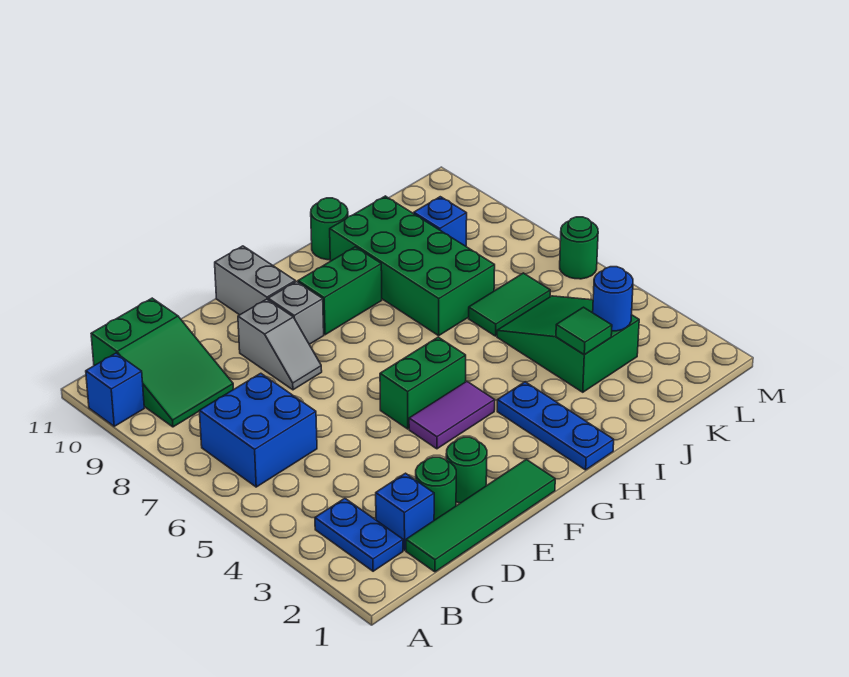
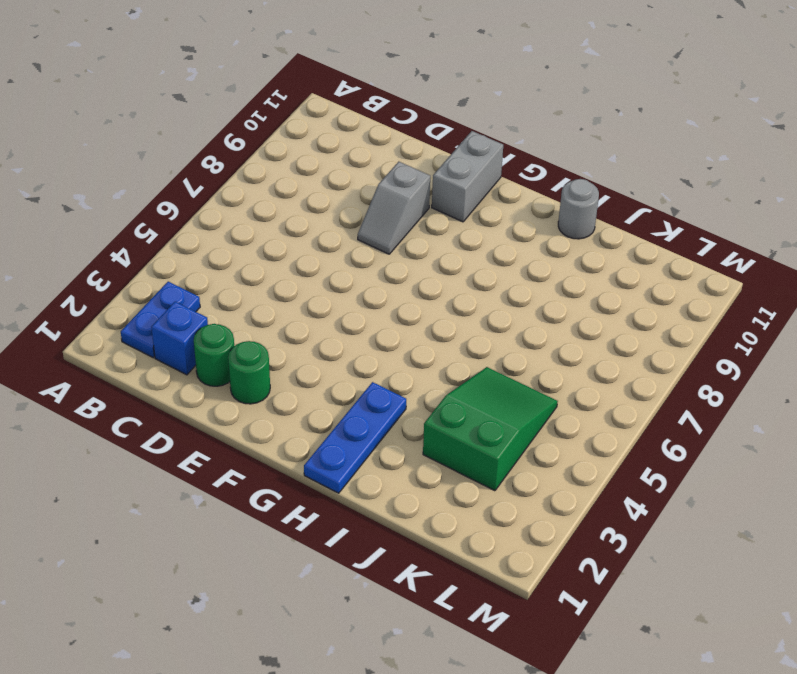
grey round brick I11 level 1 -> green round brick I11 level 1
none -> blue brick A10 level 1
none -> blue brick B6:C7 level 1
none -> green slope B9:C11 level 1 top 11

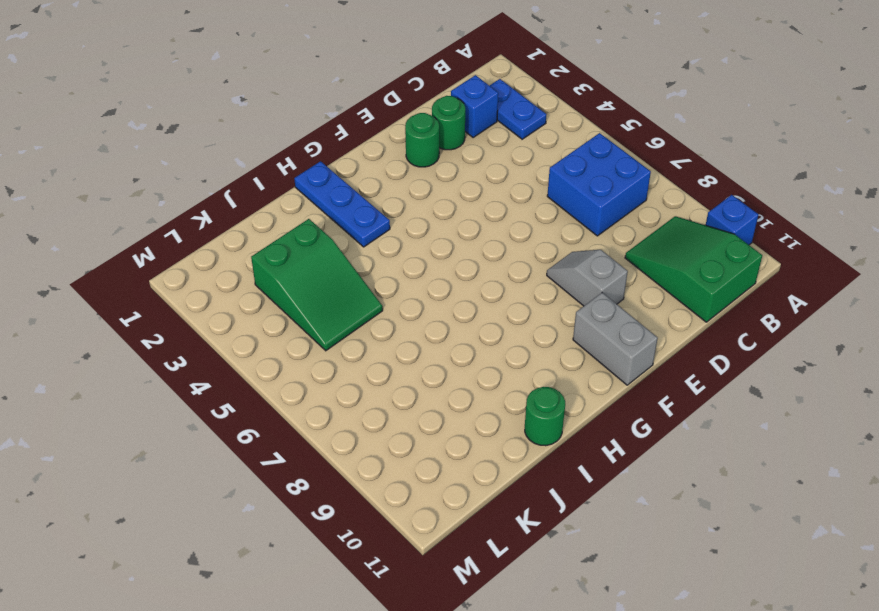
none -> green tile C1:F1 level 1
none -> purple tile F4:G4 level 1
none -> green brick F5:G5 level 1

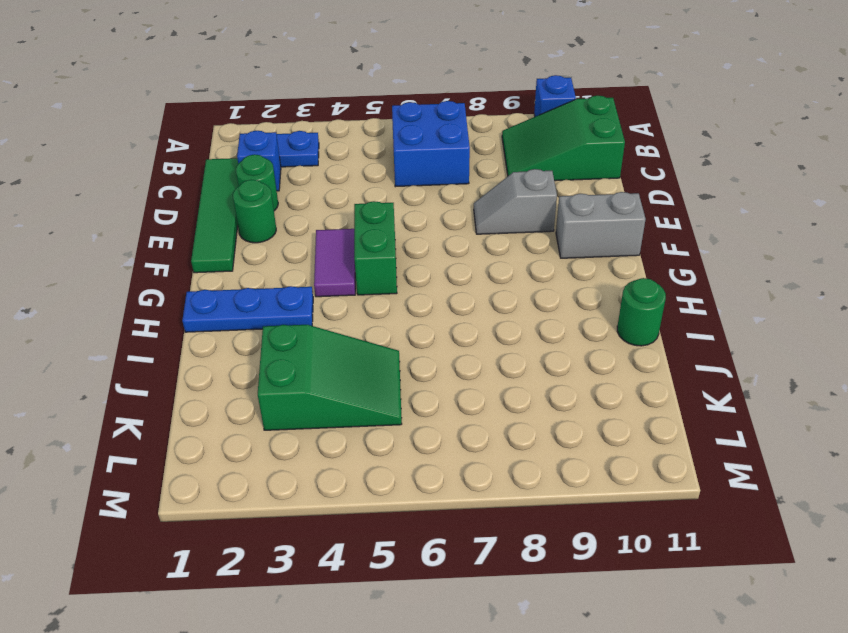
none -> grey brick F9 level 1
none -> green brick G9:H9 level 1
none -> green brick I7:J10 level 1

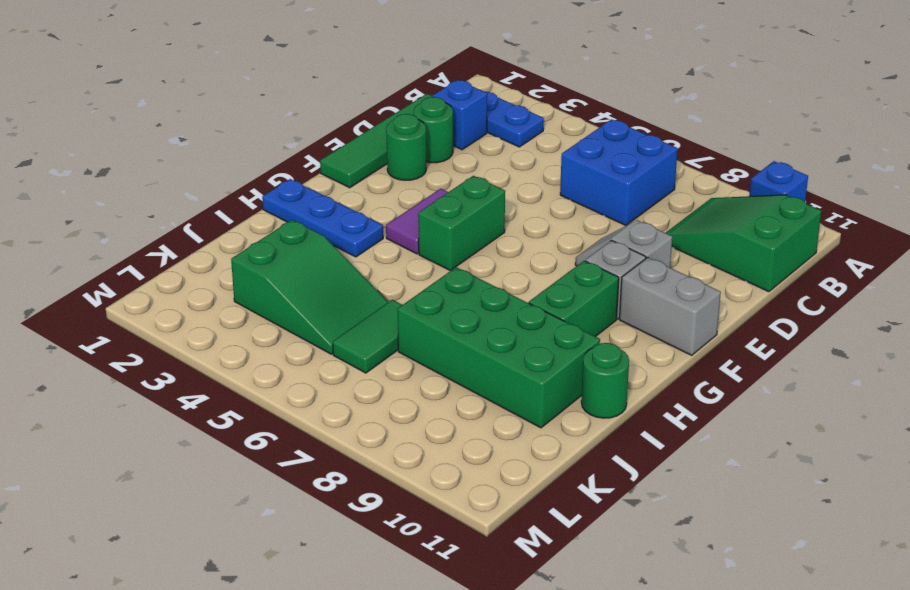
none -> blue brick K9 level 1
none -> green round brick M6 level 1
none -> green tile J3 level 2

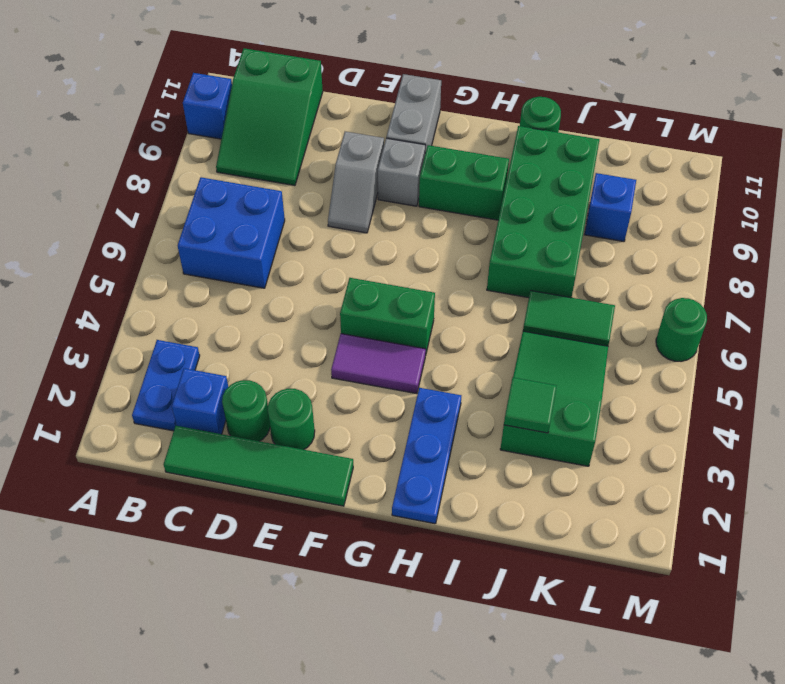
none -> blue round brick K3 level 2

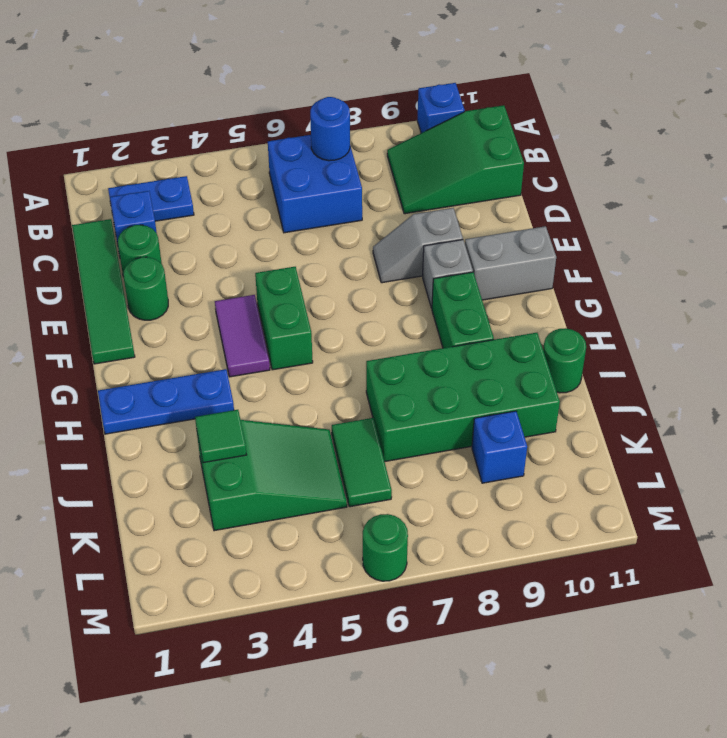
blue round brick B7 level 2 -> blue round brick K3 level 2

